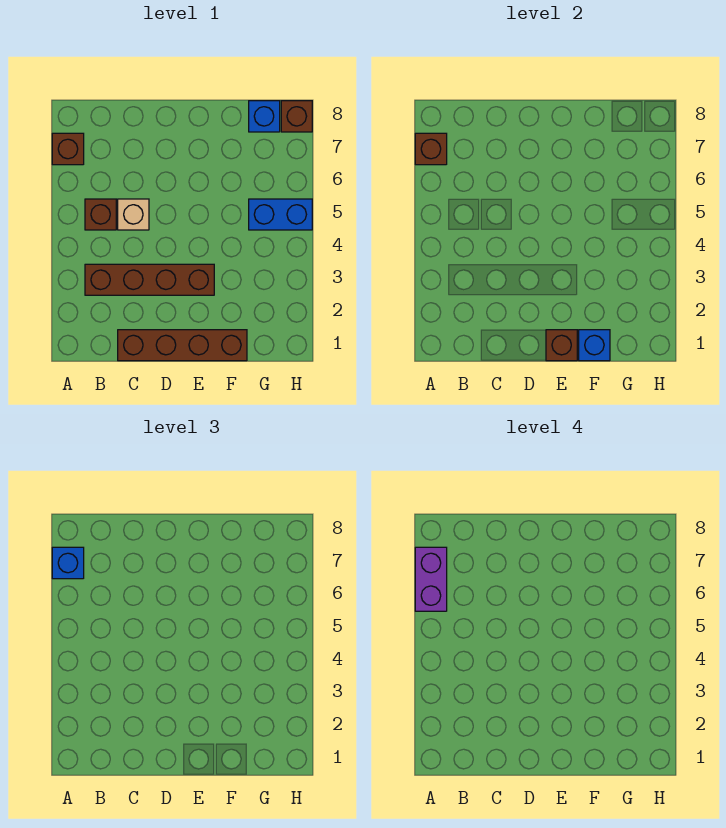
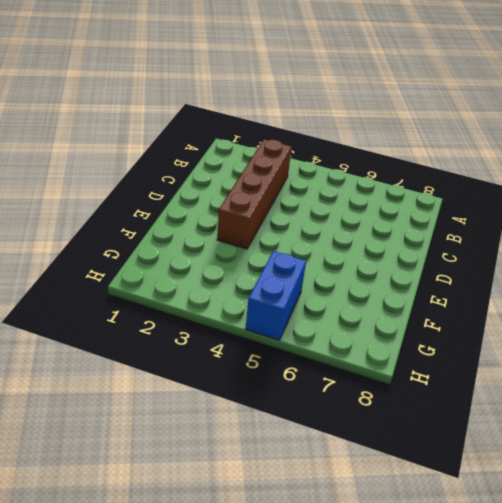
none -> brown brick A7 level 1
none -> brown brick B5 level 1
none -> brown brick C1:F1 level 1

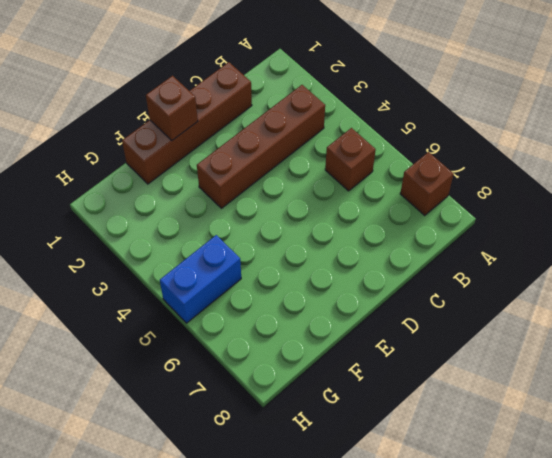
none -> tan brick C5 level 1
none -> blue brick G8 level 1
none -> brown brick H8 level 1

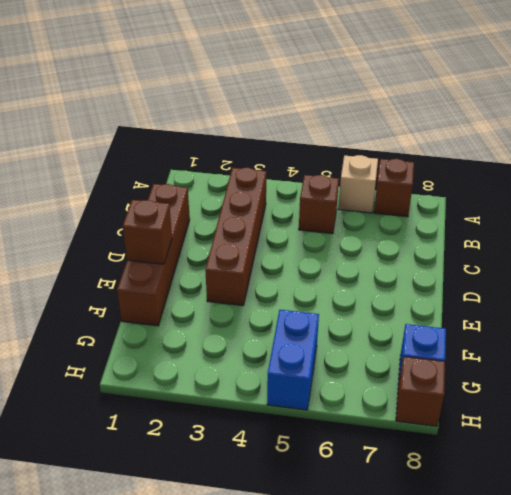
tan brick A6 level 1 -> tan brick C5 level 1
none -> brown brick A7 level 2
none -> blue brick F1 level 2
none -> blue brick A7 level 3

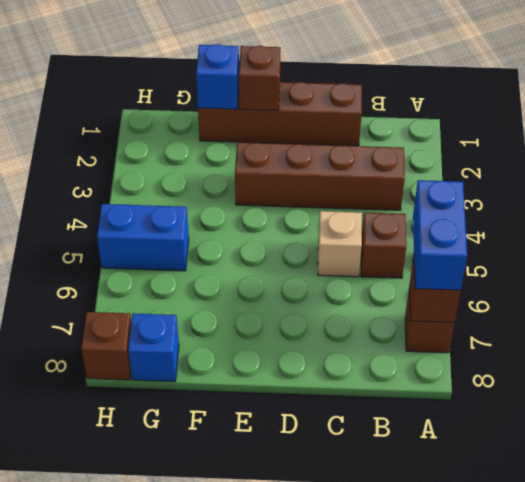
blue brick A6:A7 level 3 -> blue brick A7 level 3
none -> purple brick A6:A7 level 4

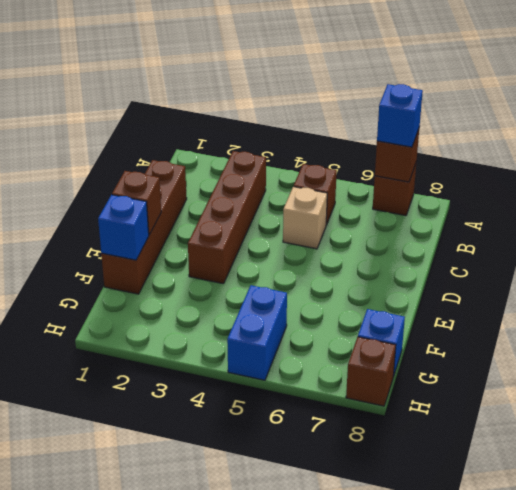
none -> purple brick A6:A7 level 4

